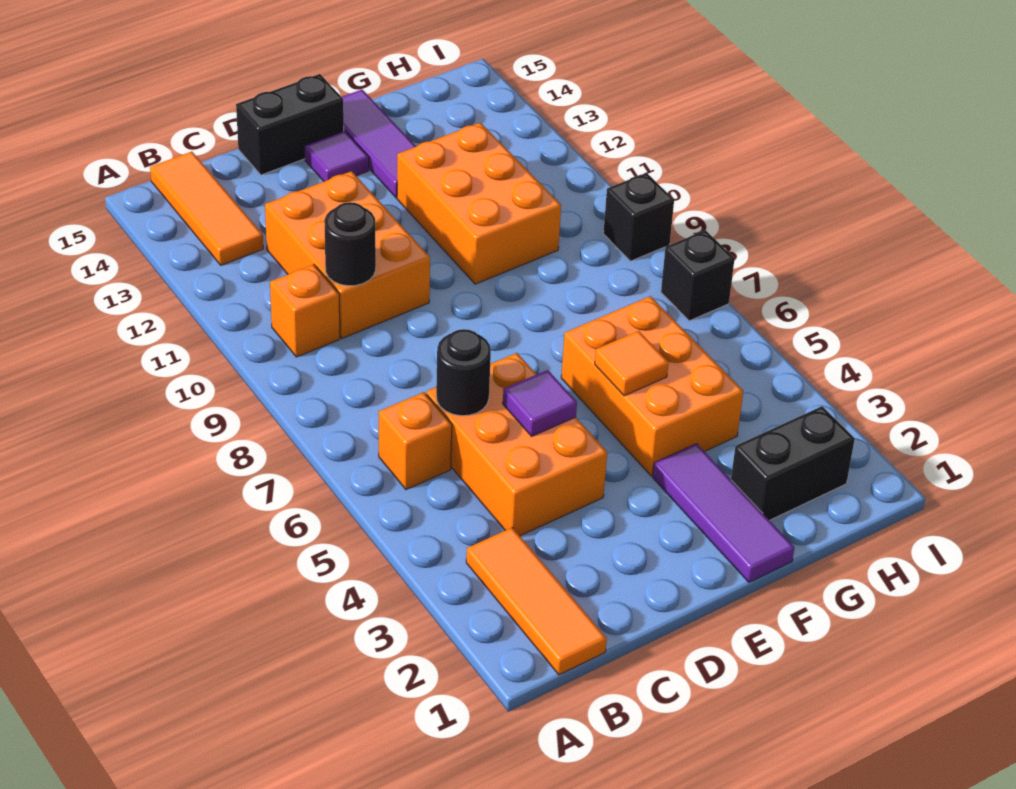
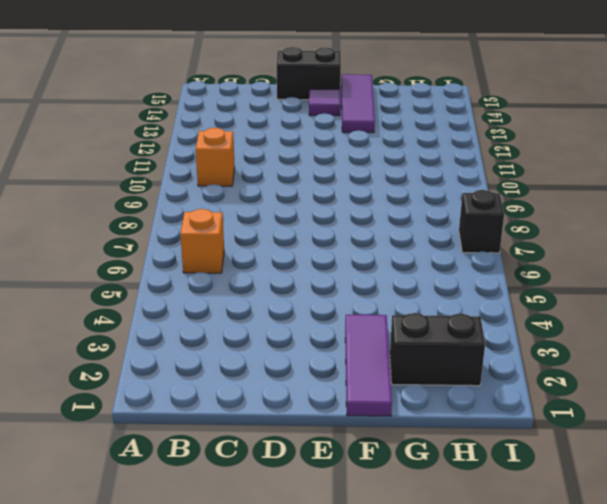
none -> orange tile B1:B3 level 1
none -> orange tile B13:B15 level 1
none -> orange brick C4:D6 level 1

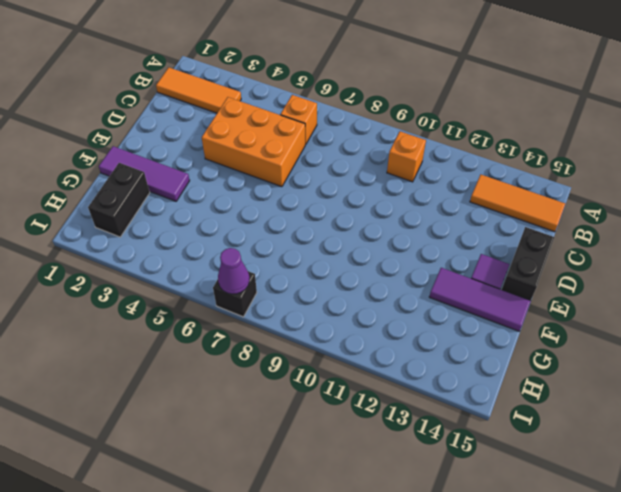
purple cone I7 level 2 -> none
none -> orange brick C10:D12 level 1
none -> orange brick F4:G6 level 1
none -> orange brick F10:G12 level 1

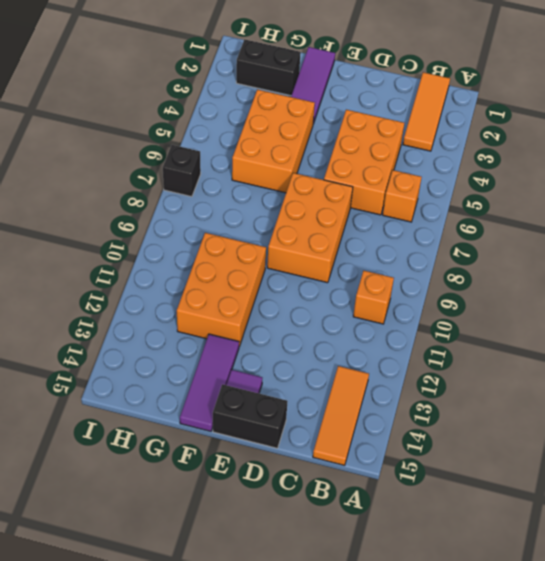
orange brick D7:E9 level 1 -> orange brick C10:D12 level 1
none -> black brick I9 level 1
none -> black round brick C6 level 2
none -> black round brick C10 level 2

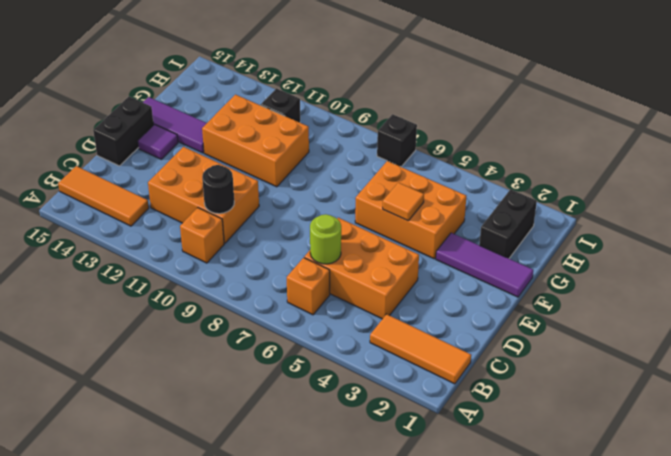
lime round brick C6 level 2 -> black round brick C6 level 2
black brick H11 level 1 -> black brick I9 level 1
none -> purple tile D5 level 2

